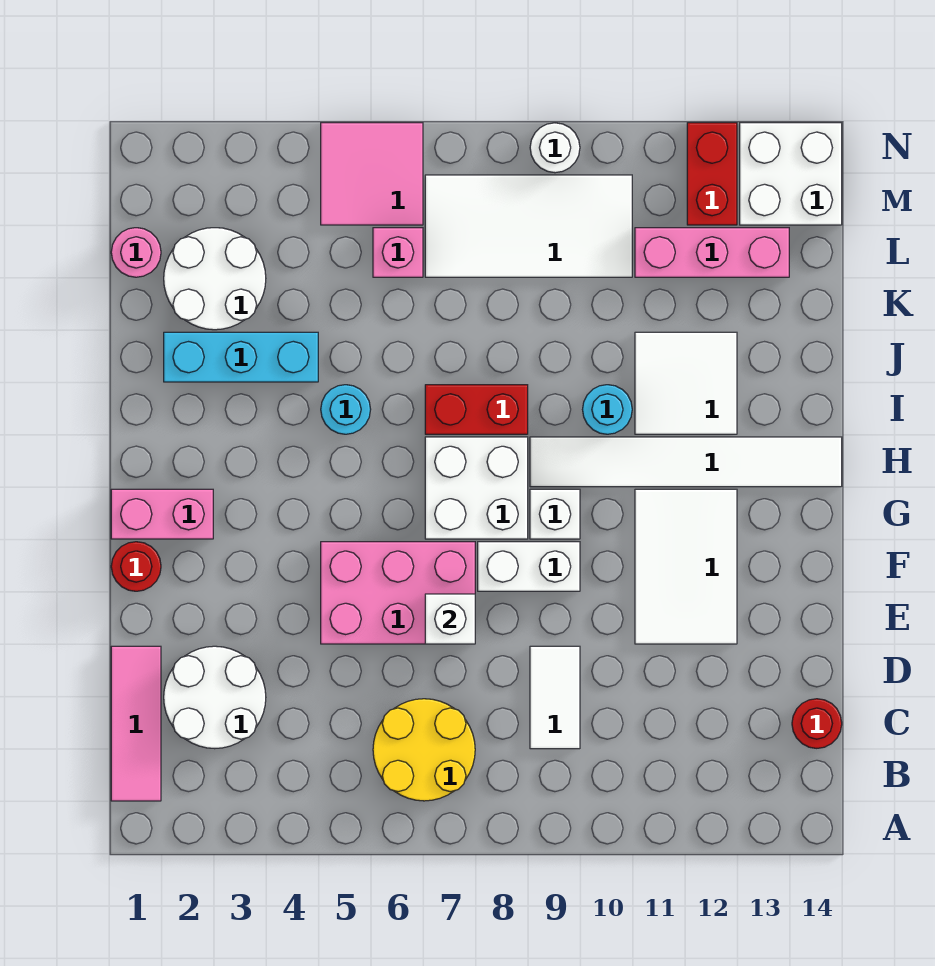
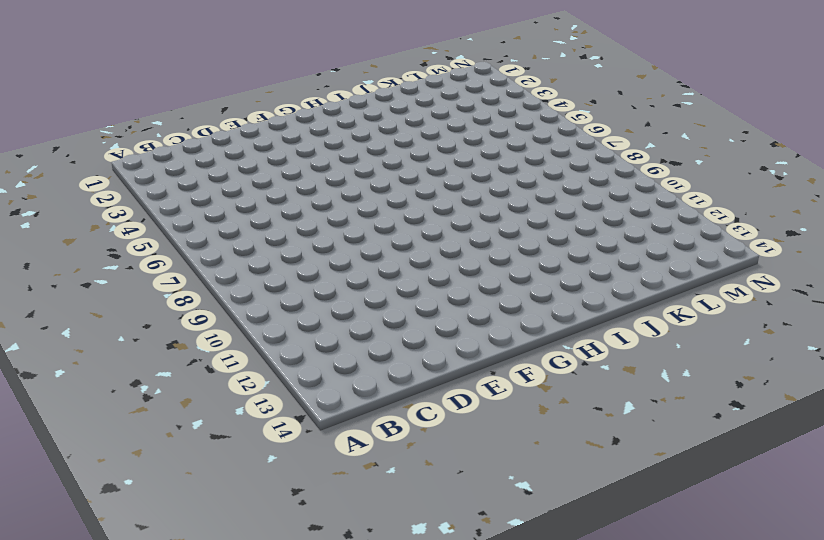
none -> pink tile B1:D1 level 1
none -> yellow round brick B6:C7 level 1
none -> white round brick C2:D3 level 1

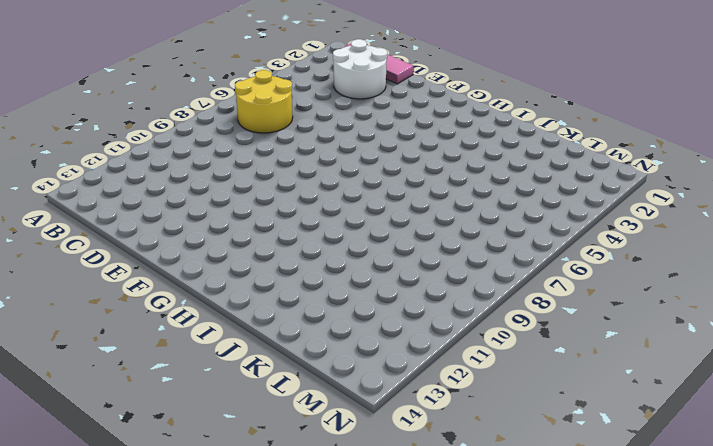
none -> white tile C9:D9 level 1
none -> red round brick C14 level 1
none -> pink brick E5:F7 level 1

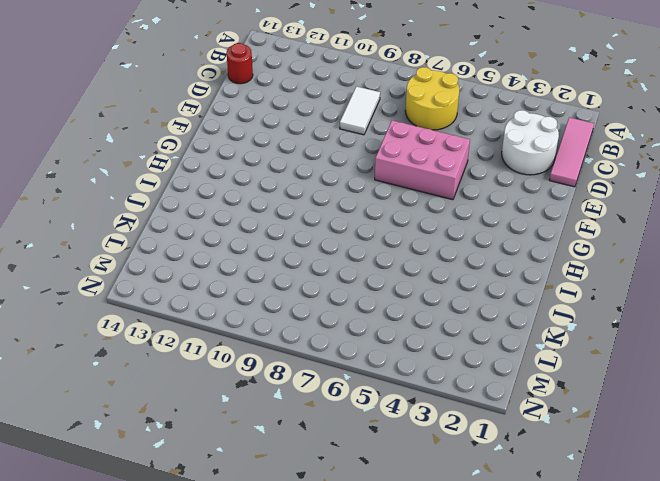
none -> white tile E11:G12 level 1
none -> red round brick F1 level 1
none -> white brick F8:F9 level 1

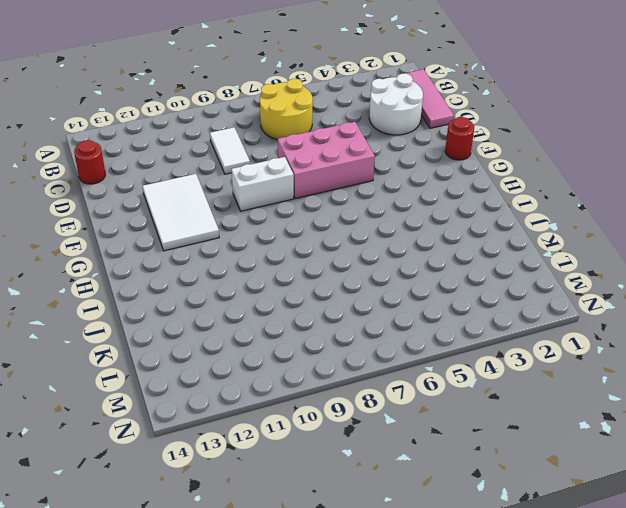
none -> pink brick G1:G2 level 1
none -> white brick G7:H8 level 1
none -> white brick G9 level 1

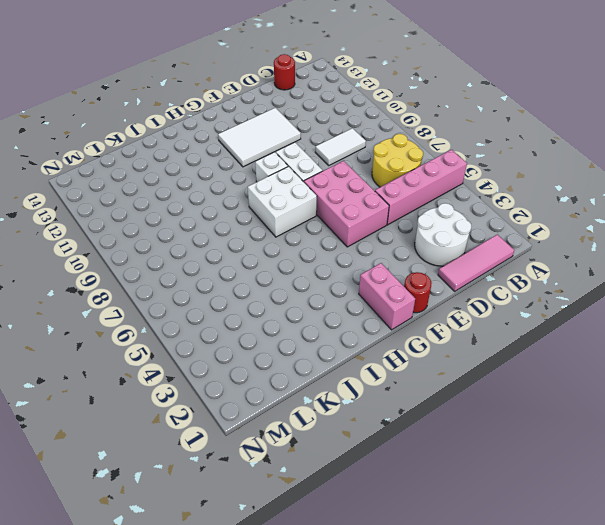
pink brick A5:D5 level 1 -> none
none -> white tile H9:H14 level 1
none -> cyan round brick I5 level 1
none -> red brick I7:I8 level 1

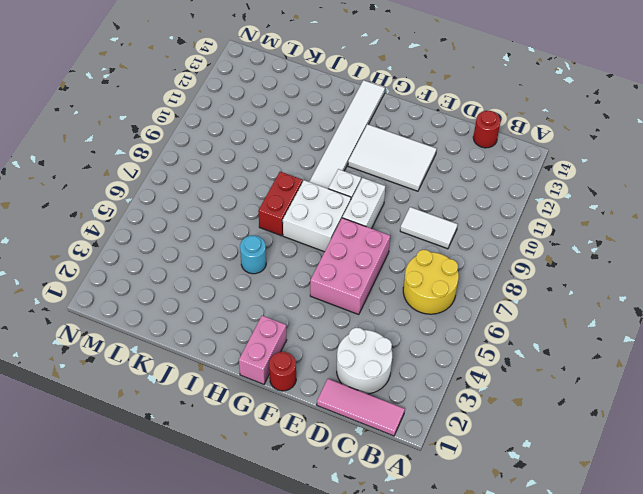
none -> cyan round brick I10 level 1
none -> white tile I11:J12 level 1
none -> cyan brick J2:J4 level 1

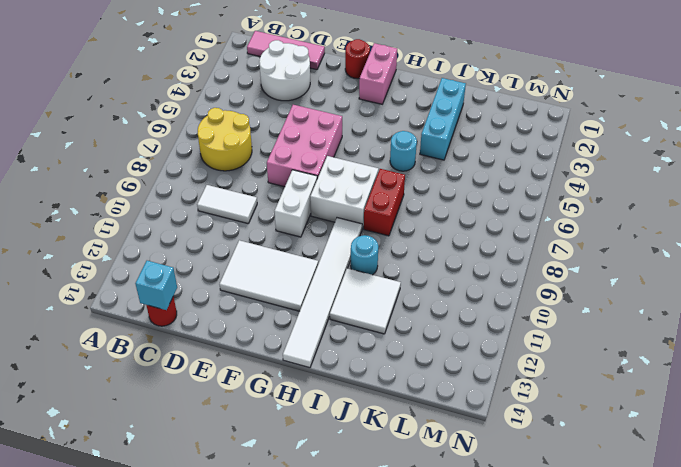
cyan brick C14 level 2 -> none
none -> white brick G9 level 1
none -> white round brick K2:L3 level 1
none -> pink round brick L1 level 1

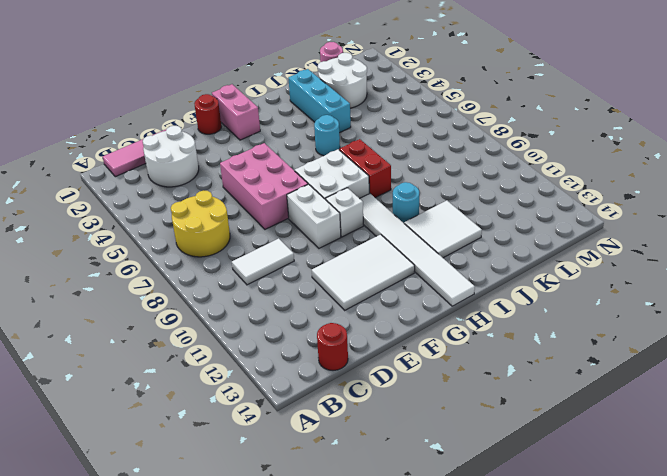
none -> pink brick L6 level 1
none -> white tile L7:M10 level 1
none -> pink brick L11:L13 level 1

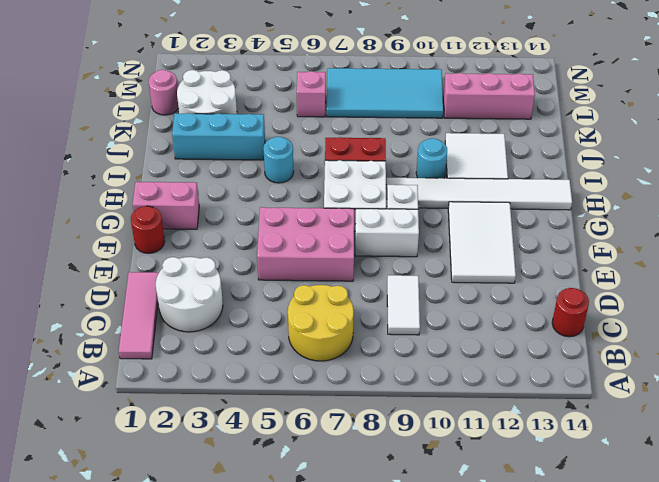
cyan tile L7:M10 level 1 -> white tile L7:M10 level 1
none -> pink tile M5:N6 level 1
none -> red brick M12:N12 level 1
none -> white brick M13:N14 level 1

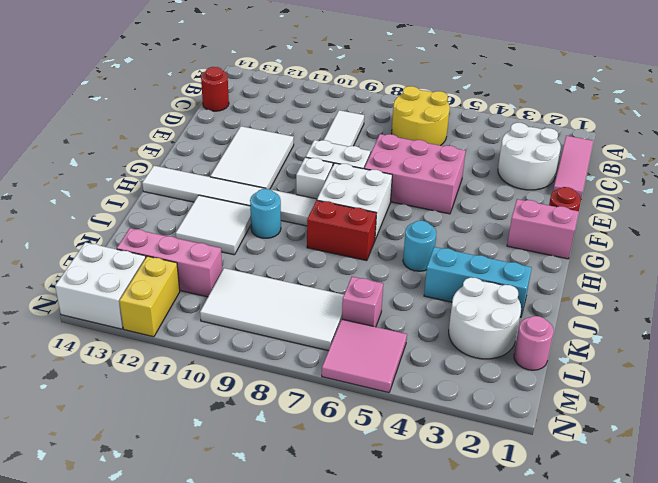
yellow brick M12:N12 level 1 -> red brick M12:N12 level 1
none -> white round brick N9 level 1
none -> white brick E7 level 2

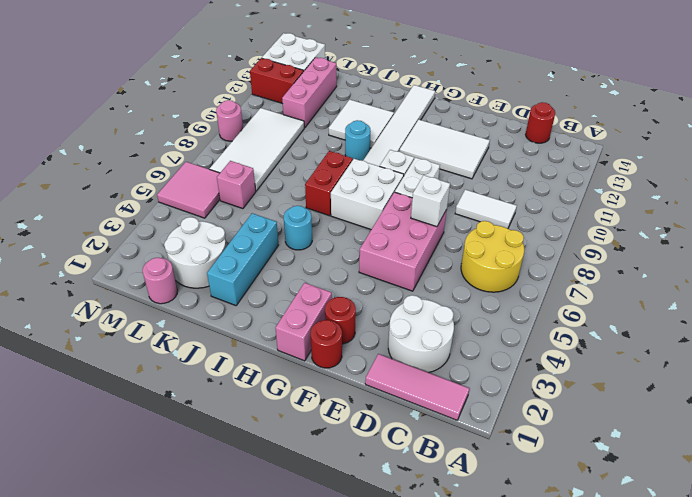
red round brick F2 level 1 -> none
pink round brick N9 level 1 -> white round brick N9 level 1

